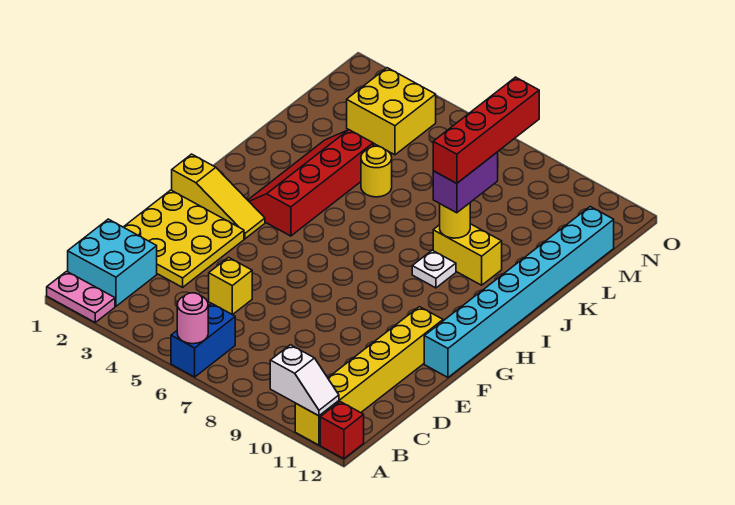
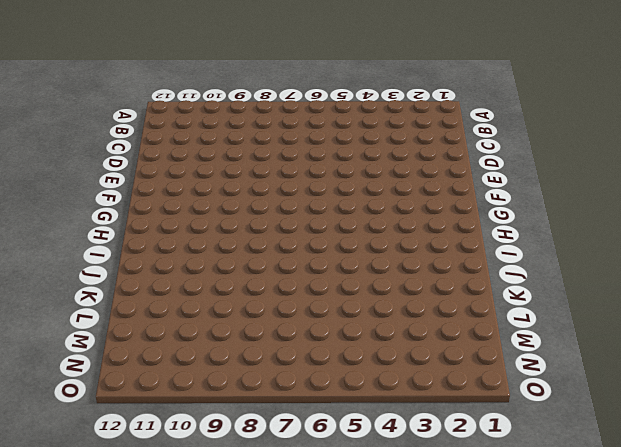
none -> pink plate A1:A2 level 1
none -> blue brick A6:B6 level 1
none -> yellow brick A11:F11 level 1

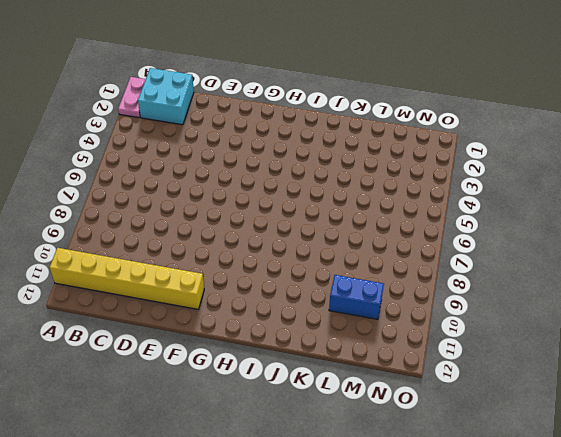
blue brick L10:M10 level 1 -> blue brick A6:B6 level 1
none -> red brick A12 level 1
none -> yellow plate D1:F3 level 1
none -> yellow brick D5 level 1

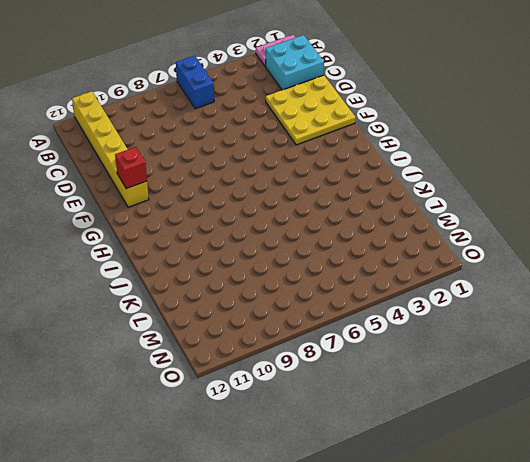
red brick F11 level 2 -> red brick A12 level 1
none -> yellow brick D5 level 1
none -> cyan brick F12:M12 level 1
none -> yellow slope G1:G3 level 1 top 1

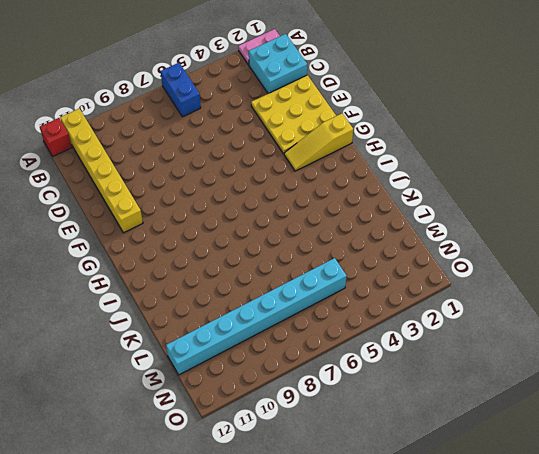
cyan brick M5:M12 level 1 -> cyan brick F12:M12 level 1
none -> yellow brick D5 level 1
none -> red slope H3:K4 level 1 top 4
none -> white plate I9 level 1

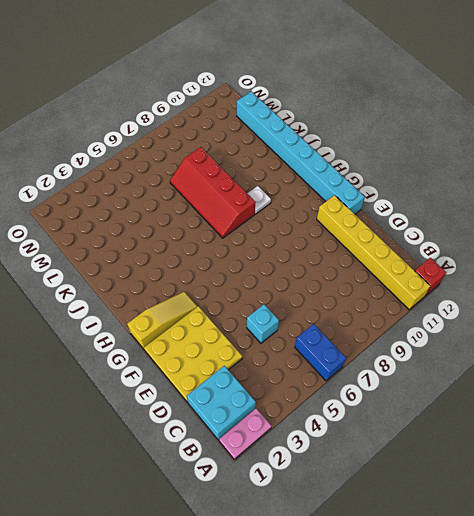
cyan brick D5 level 1 -> yellow brick D5 level 1
red slope I7:L8 level 1 top 8 -> red slope H3:K4 level 1 top 4
none -> yellow brick J9:J10 level 1
none -> yellow round brick K5 level 1
none -> yellow brick M3:N4 level 1

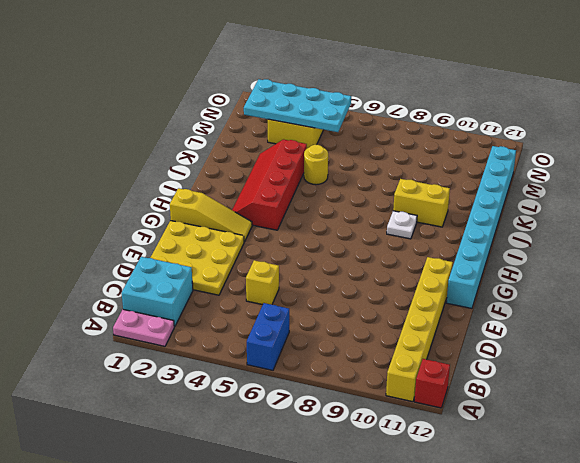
cyan plate M2:N5 level 2 -> none
none -> pink round brick A6 level 2
none -> white slope A10:A11 level 2 top 10
none -> yellow round brick J9 level 2

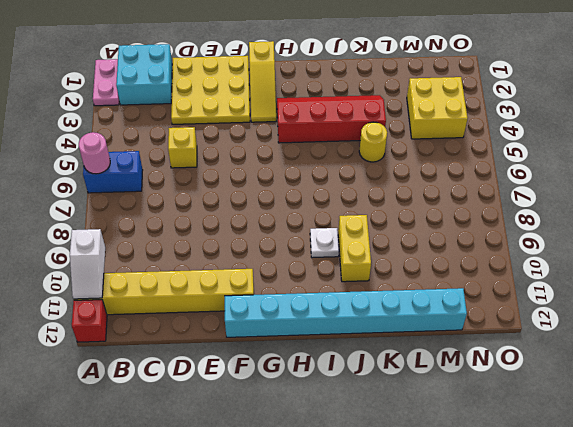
none -> yellow round brick J9 level 2
none -> purple brick J9:K9 level 3
none -> red brick J9:M9 level 4

